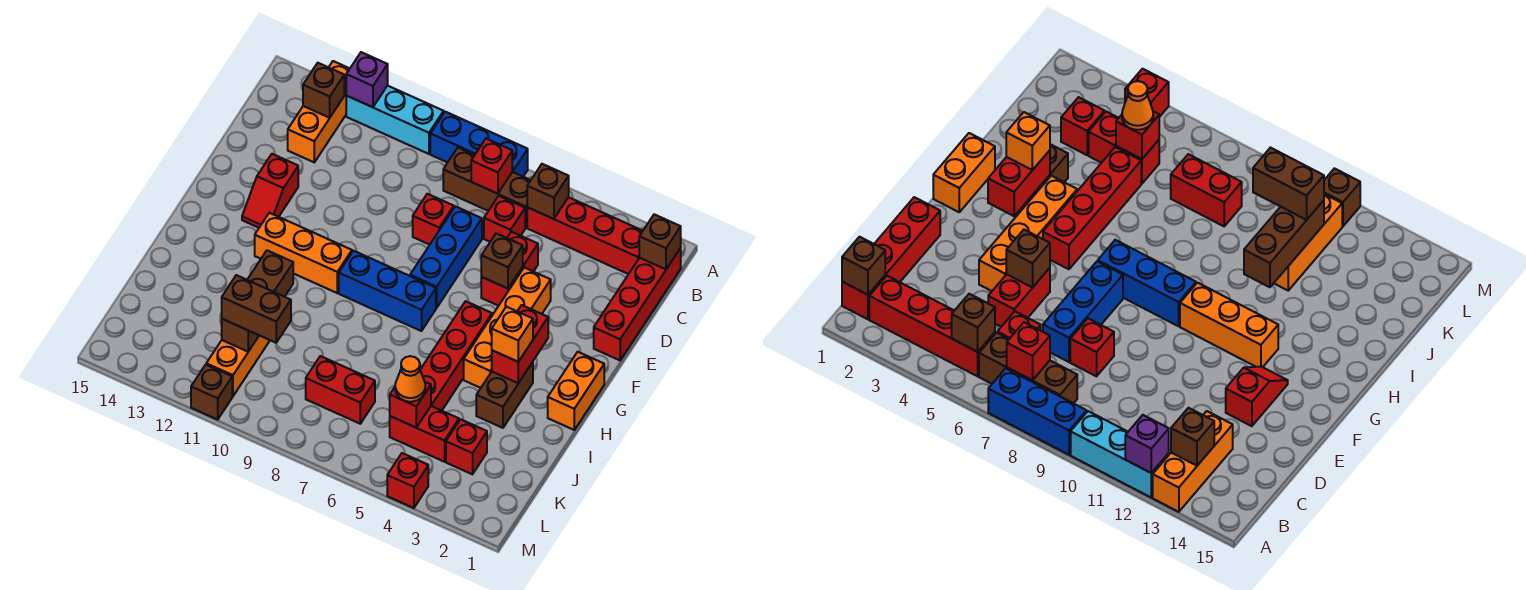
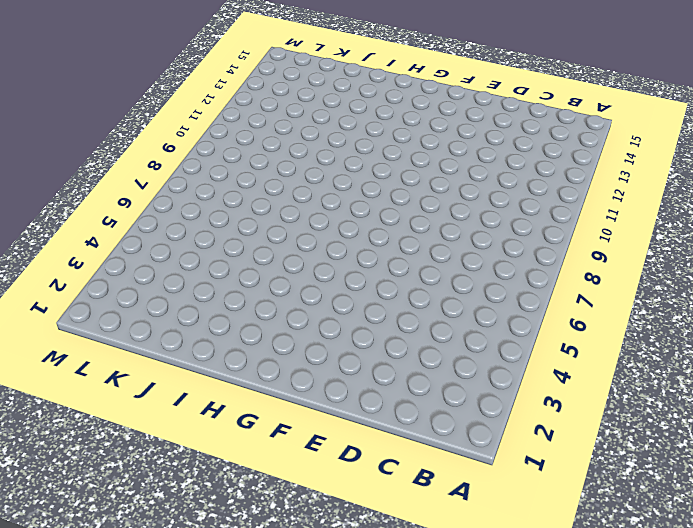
none -> blue brick A7:A9 level 1
none -> cyan brick A10:A12 level 1
none -> orange brick A13:C13 level 1
none -> red brick B1:E1 level 1

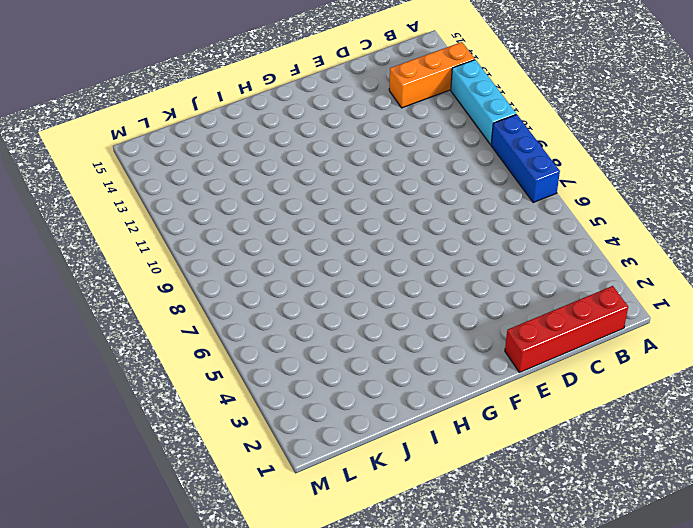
none -> red brick B2:B5 level 1
none -> brown brick B6:B8 level 1
none -> red brick C6 level 1
none -> red brick D5:E5 level 1

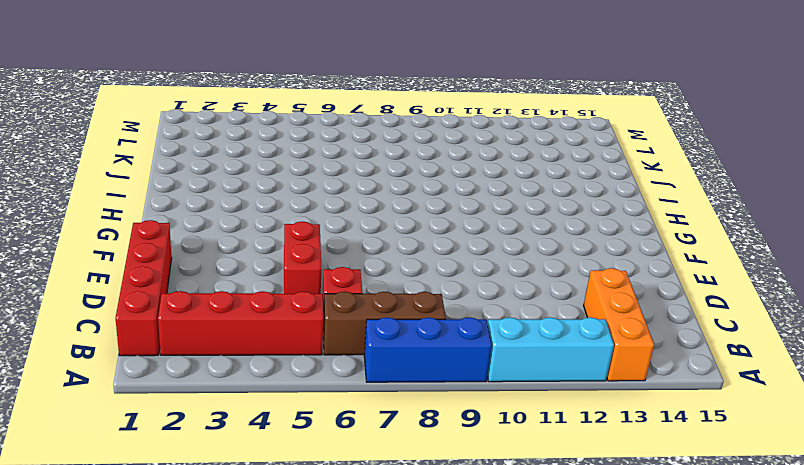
none -> blue brick D7:F7 level 1
none -> red brick D8 level 1
none -> orange brick E4:H4 level 1
none -> red slope E13:F13 level 1 top E

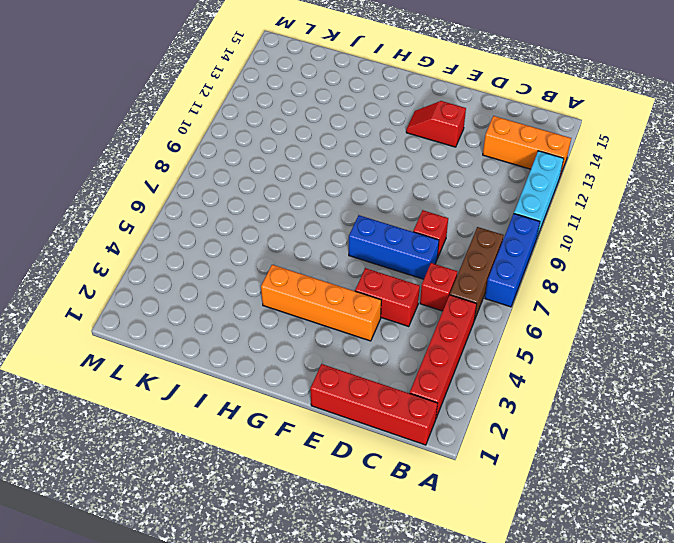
none -> orange brick G1:H1 level 1
none -> red brick G5:J5 level 1
none -> blue brick G7:G9 level 1
none -> orange brick G10:G12 level 1

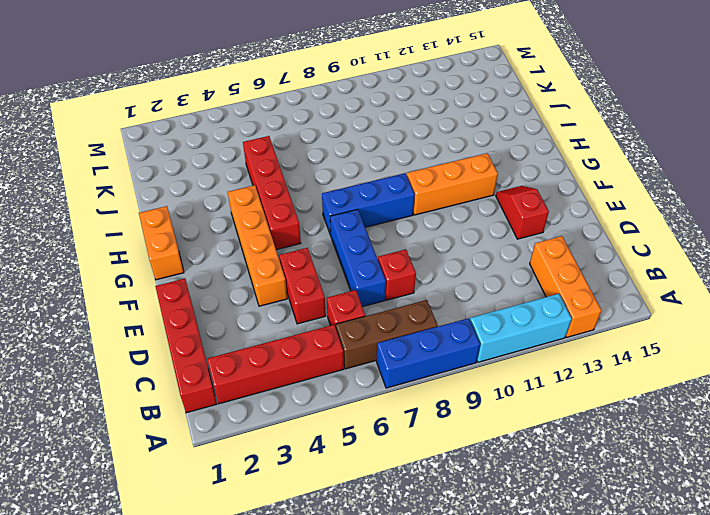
none -> brown brick H3:I3 level 1
none -> orange brick J11:L11 level 1
none -> red brick K3 level 1
none -> red brick K4:K5 level 1

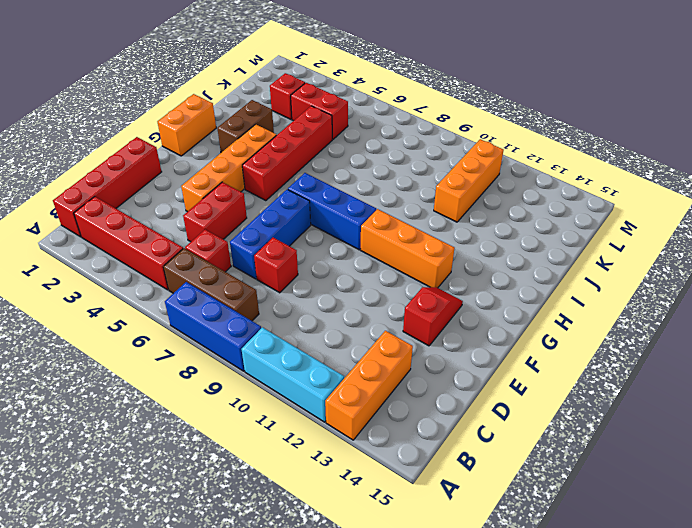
none -> red brick K7:K8 level 1
none -> red brick M4 level 1
none -> brown brick M11 level 1
none -> purple brick A12 level 2

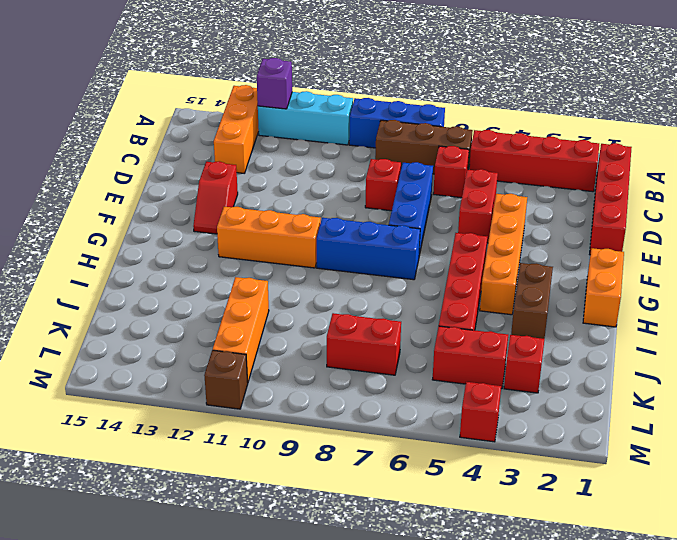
none -> brown brick B1 level 2
none -> brown brick B5 level 2
none -> red brick B7 level 2
none -> brown brick B13 level 2

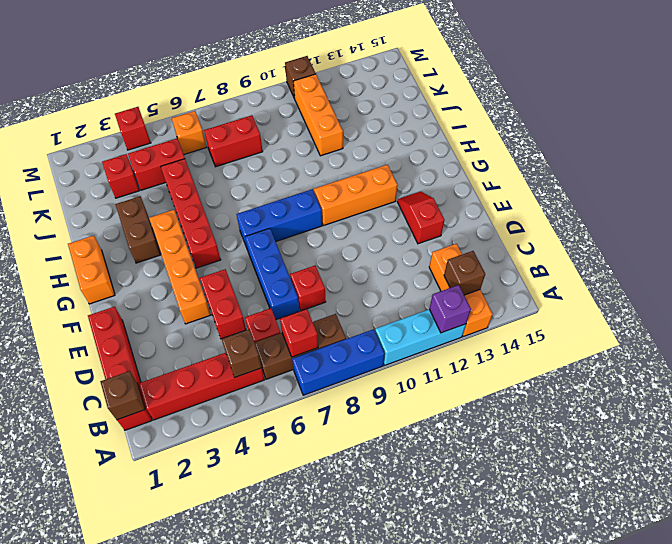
orange brick L6 level 1 -> orange brick H3 level 3
none -> brown brick E5 level 2
none -> red brick G3:H3 level 2
none -> brown brick I11:K11 level 2
none -> red brick K5 level 2

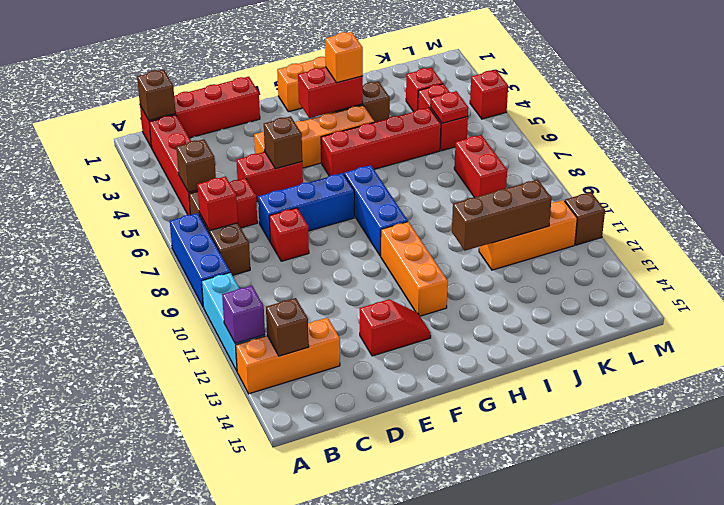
red plate K5 level 2 -> red brick K5 level 2
none -> orange cone K5 level 3
none -> brown brick K10:K11 level 3

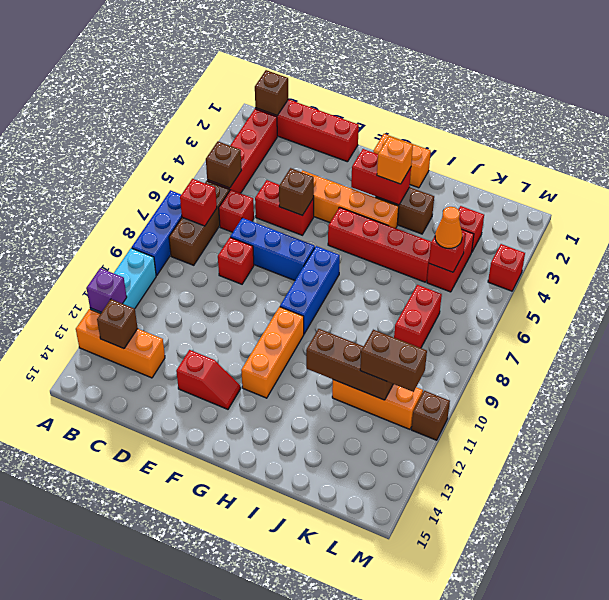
brown brick K11:L11 level 3 -> brown brick K10:K11 level 3

